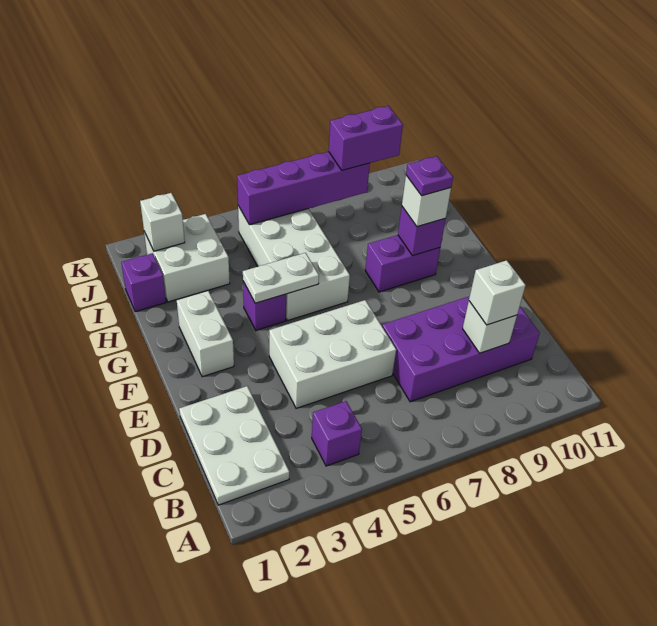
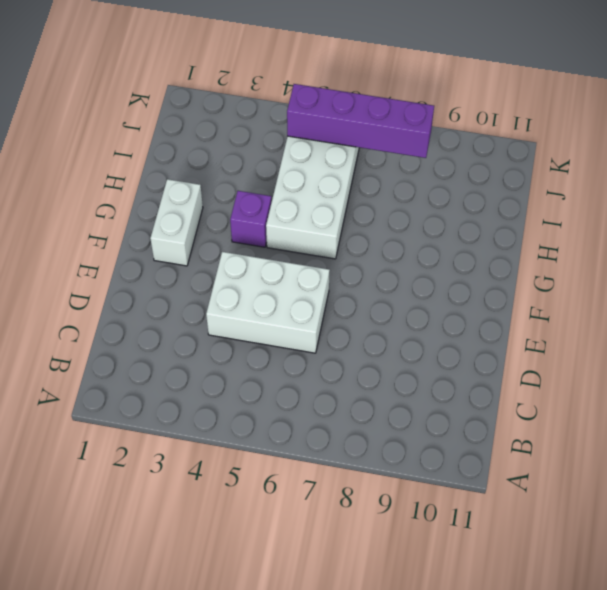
none -> white plate B1:D2 level 1
none -> purple brick B4 level 1
none -> purple brick C7:D10 level 1

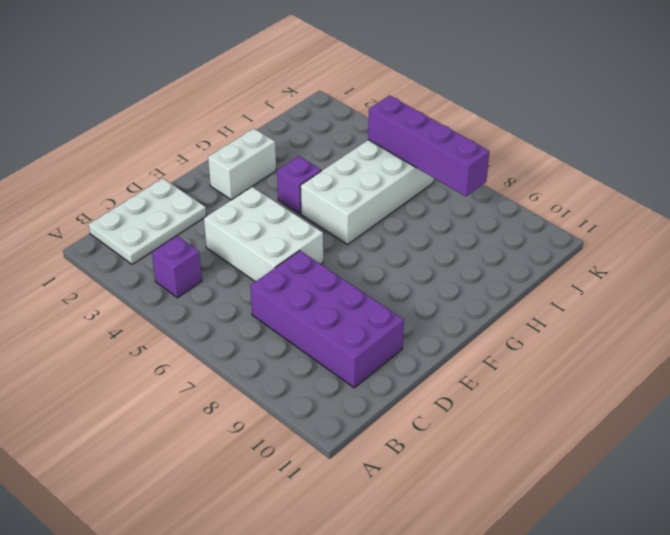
none -> purple brick G8:G9 level 1
none -> purple brick I1 level 1
none -> white brick I2:J3 level 1

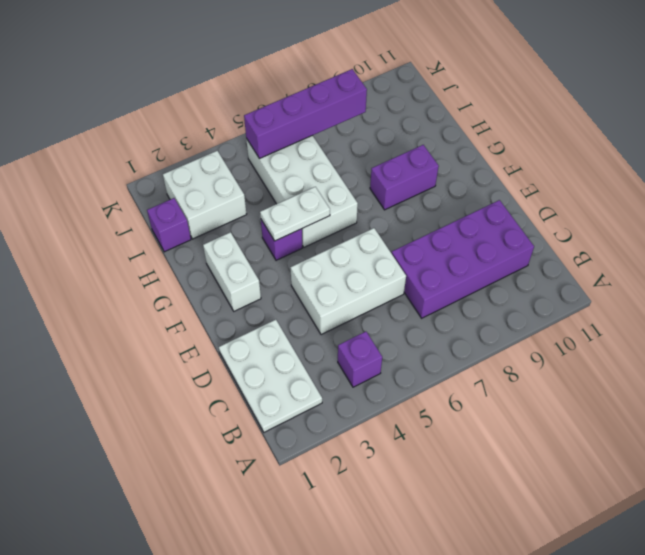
none -> white brick C9 level 2
none -> purple brick G9 level 2
none -> white brick J2 level 2

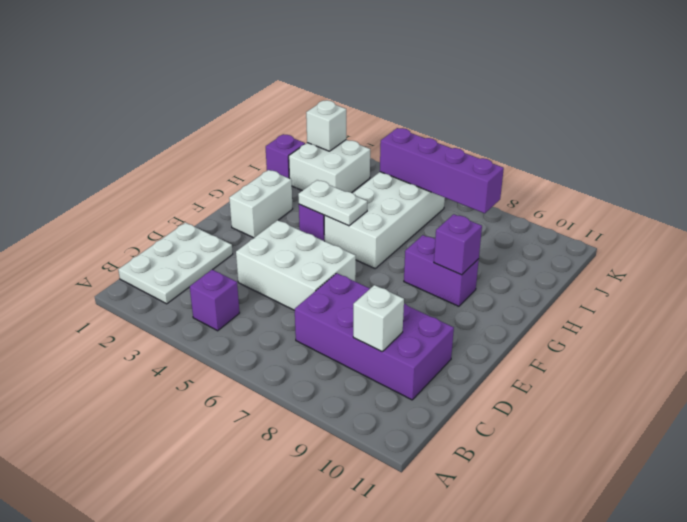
none -> white brick C9 level 3
none -> white brick G9 level 3
none -> purple brick J8:J9 level 3

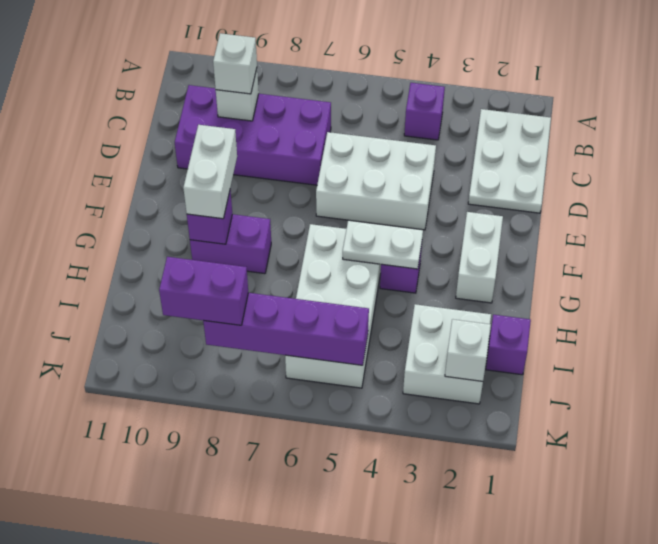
white brick F9:G9 level 3 -> white brick G9 level 3
none -> purple plate G9 level 4

